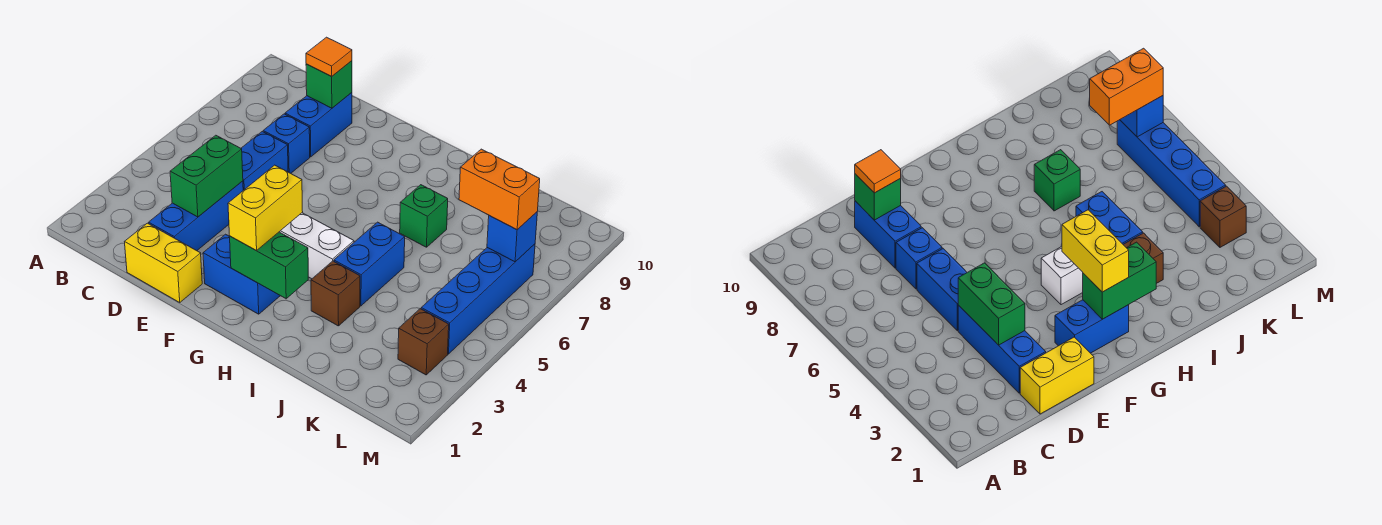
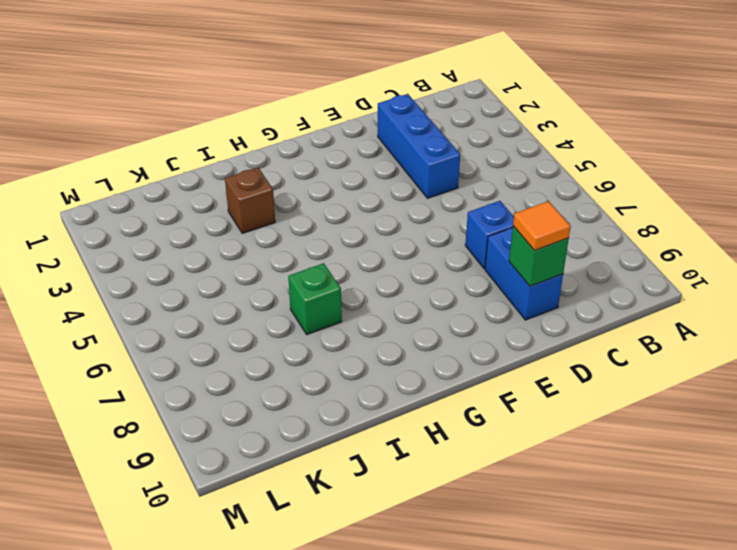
none -> yellow brick D1:E1 level 1
none -> blue brick D5:D6 level 1
none -> blue brick F2:G2 level 1

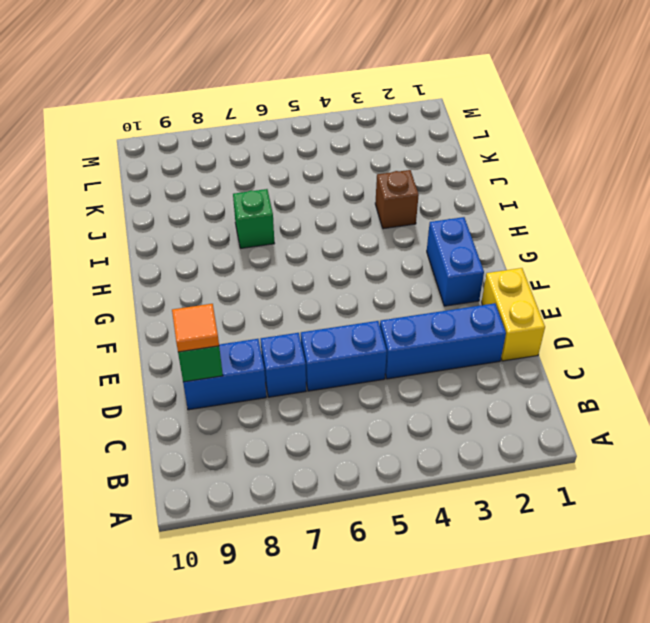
none -> white brick G4:H4 level 1
none -> blue brick I4:I5 level 1
none -> brown brick L3 level 1

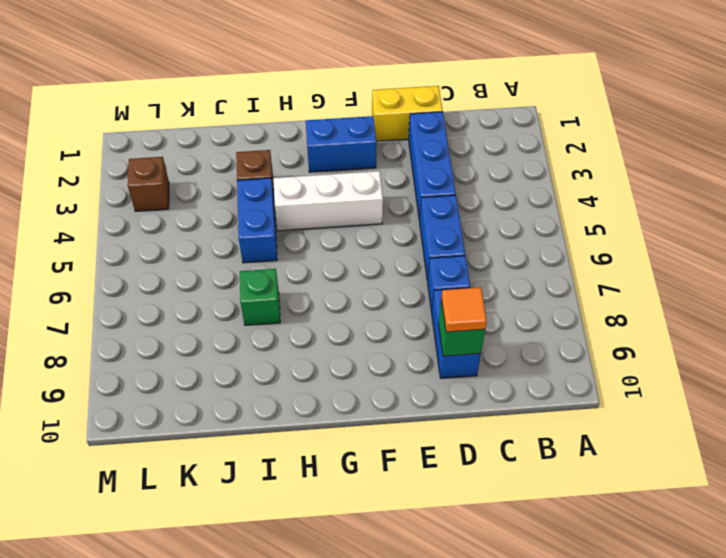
white brick F4:H4 level 1 -> white brick G4:H4 level 1
none -> blue brick L4:L7 level 1
none -> green brick D3:D4 level 2
none -> green brick G2:H2 level 2

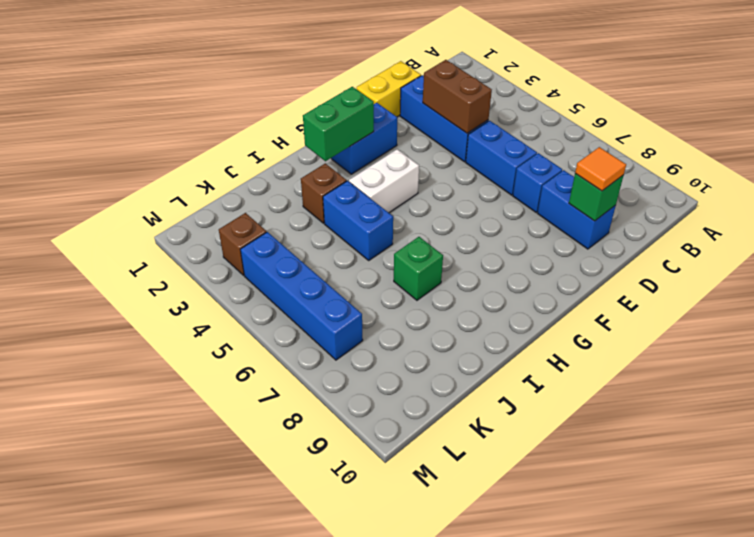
brown brick D3:D4 level 2 -> green brick D3:D4 level 2
none -> blue brick L7 level 2
none -> yellow brick G2:G3 level 3
none -> orange brick K7:L7 level 3

